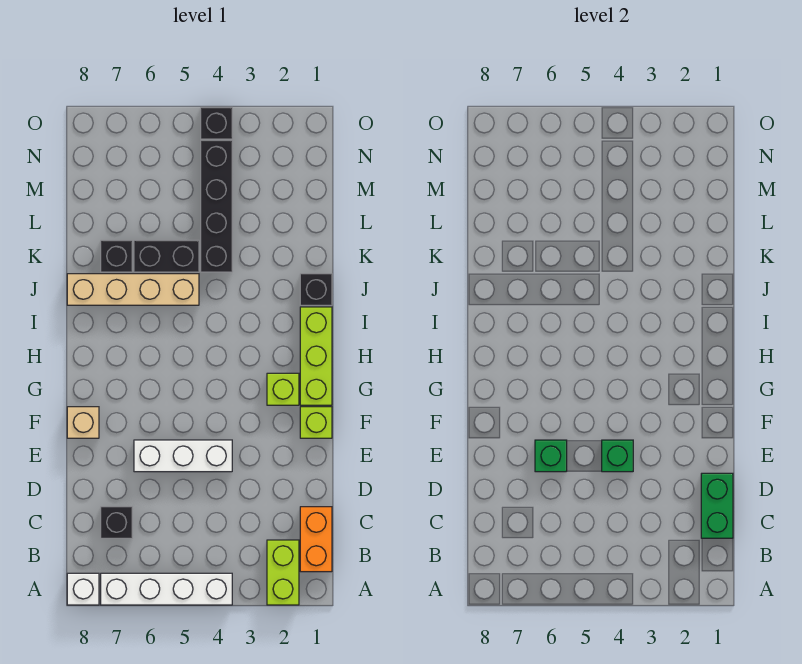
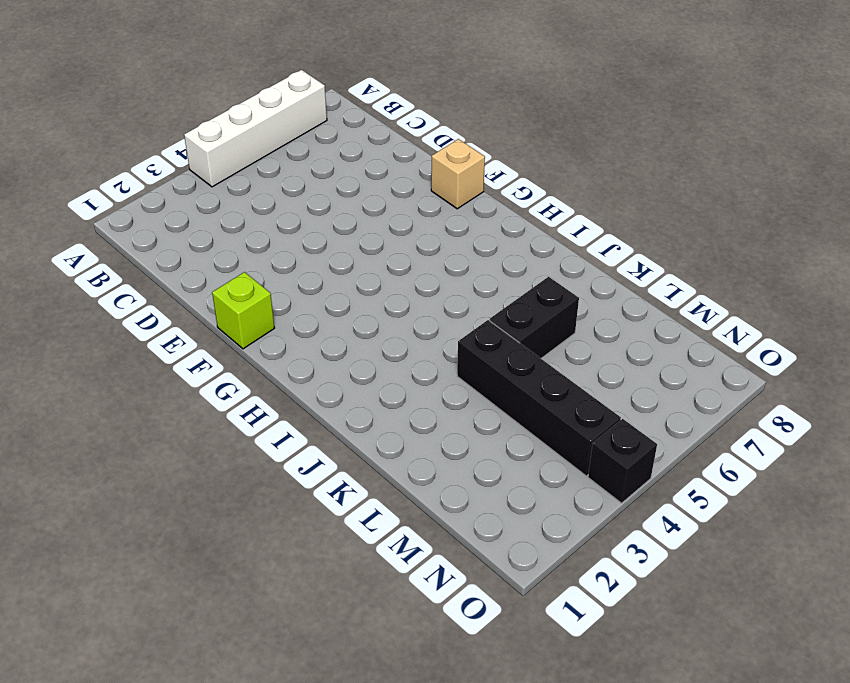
none -> lime brick A2:B2 level 1
none -> white brick A8 level 1
none -> orange brick B1:C1 level 1

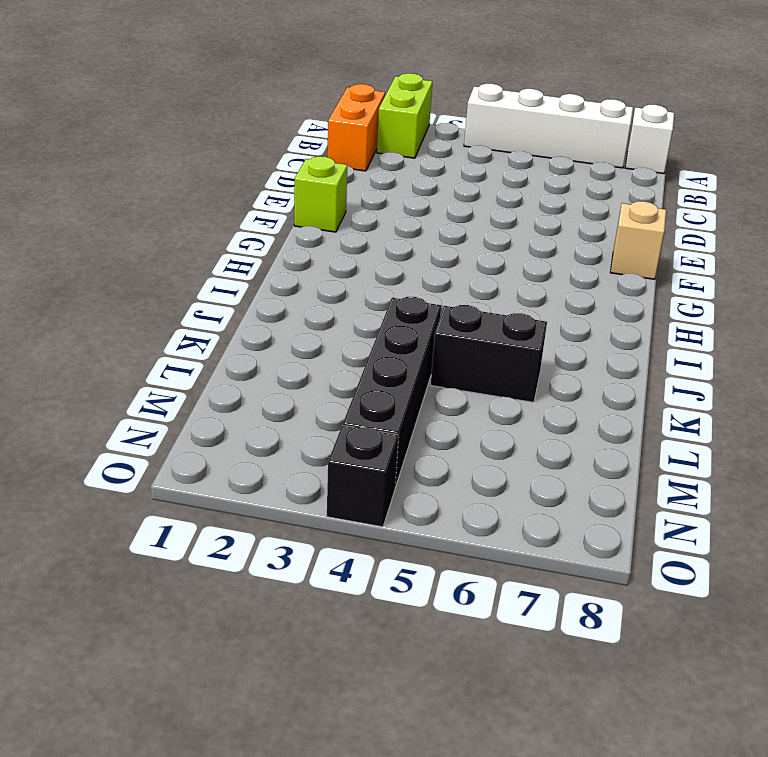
none -> black brick C7 level 1
none -> white brick E4:E6 level 1
none -> lime brick G1:I1 level 1

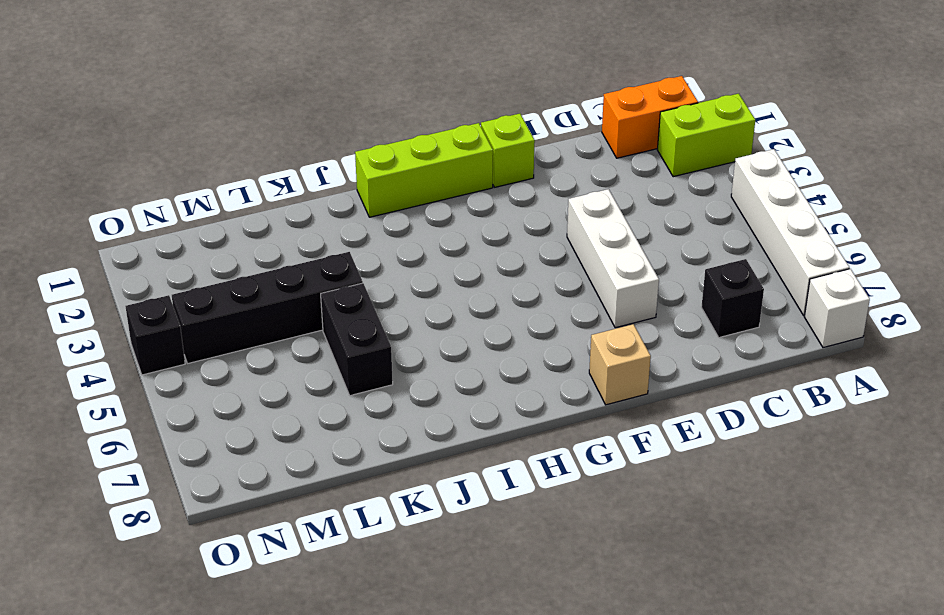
none -> lime brick G2 level 1
none -> black brick J1 level 1
none -> tan brick J5:J8 level 1

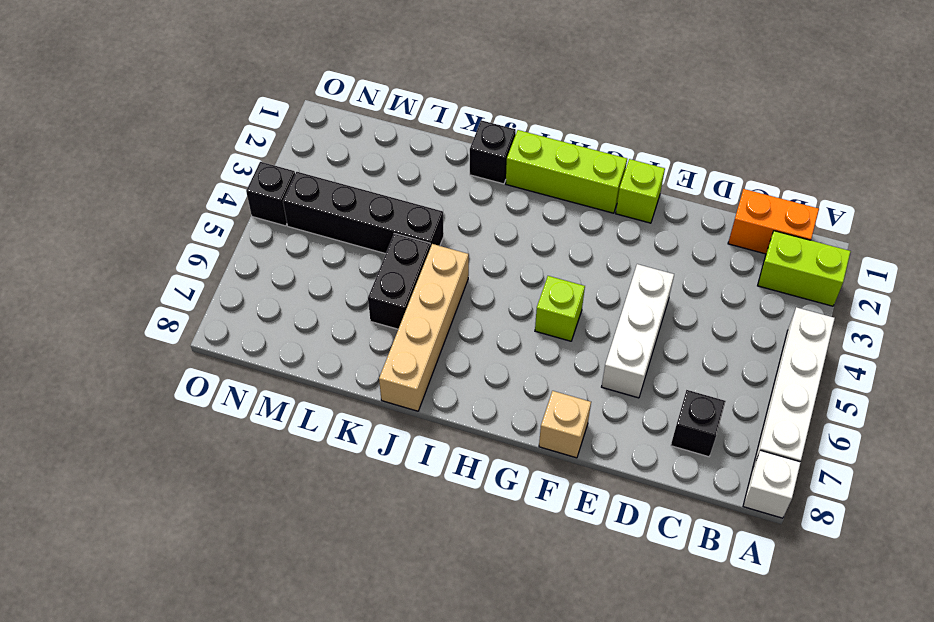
lime brick G5 level 1 -> lime brick G2 level 1
none -> black brick K7 level 1
none -> green brick C1:D1 level 2
none -> green brick E4 level 2

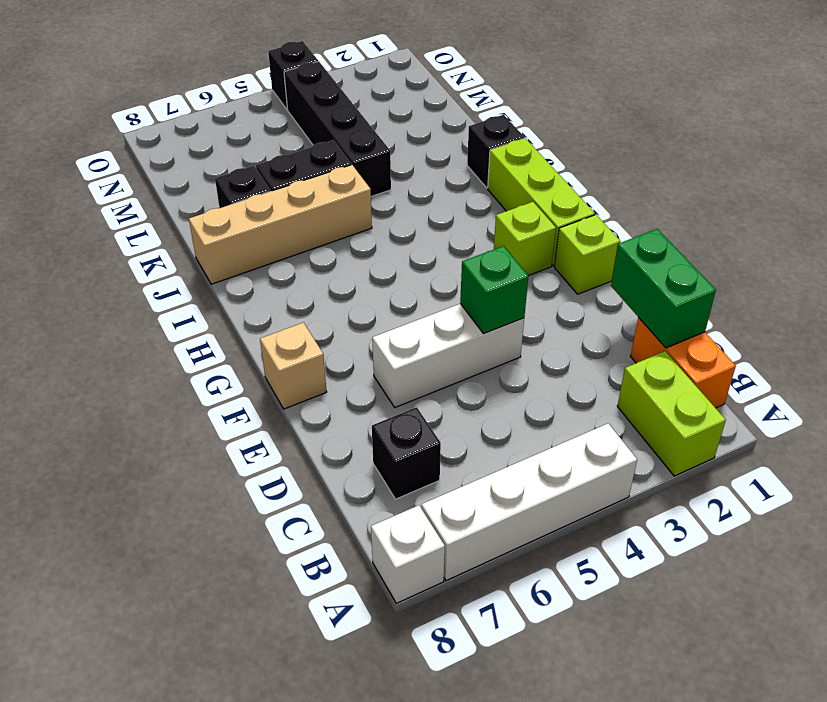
none -> green brick E6 level 2

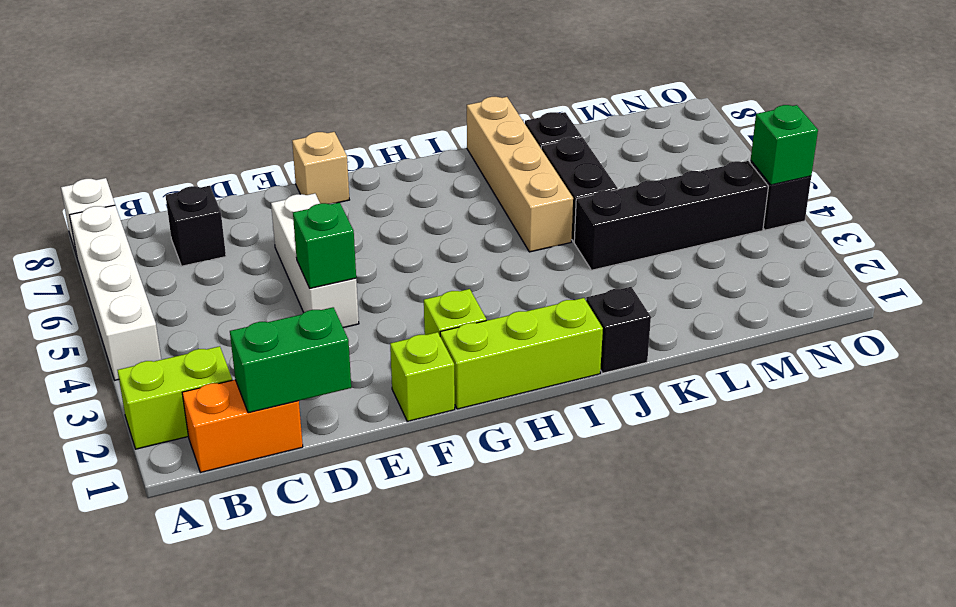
green brick O4 level 2 -> green brick E6 level 2

